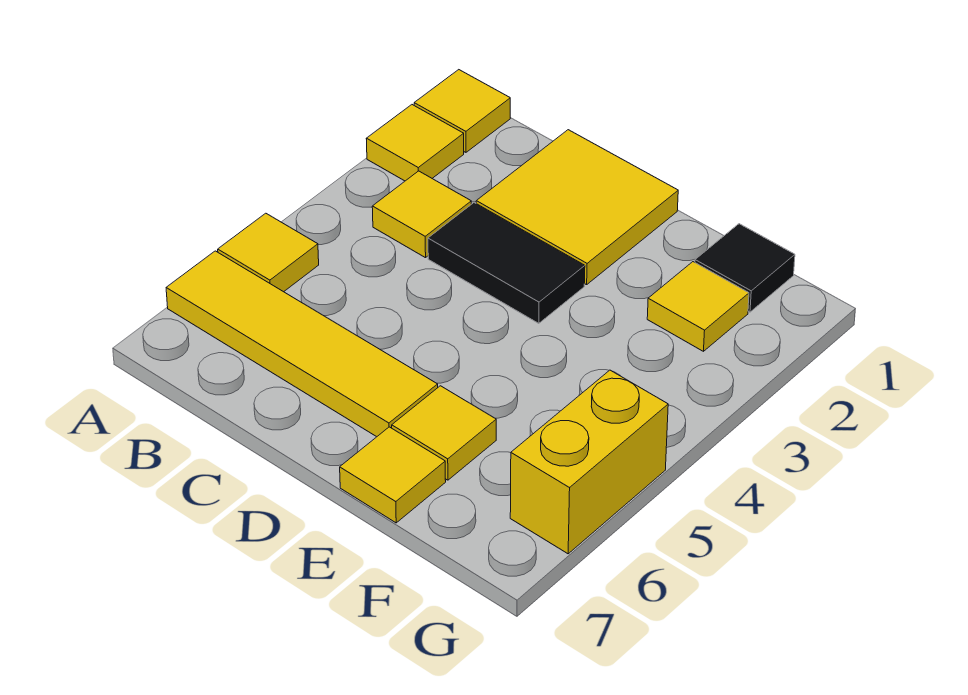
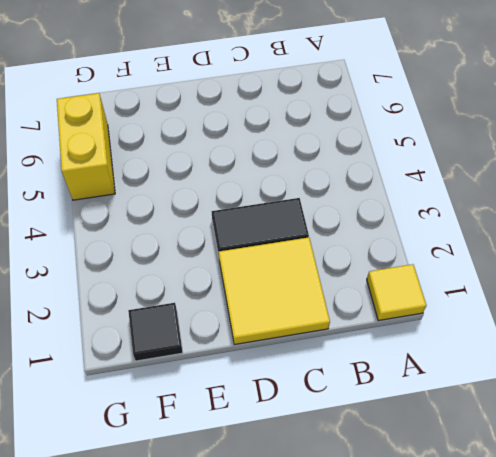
none -> yellow tile A2 level 1
none -> yellow tile A5 level 1
none -> yellow tile A6:D6 level 1

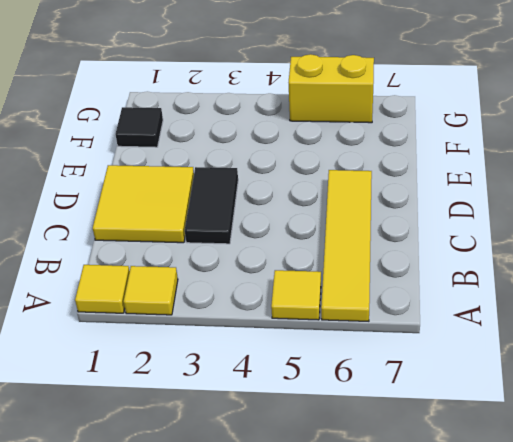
none -> yellow tile B3 level 1
none -> yellow tile E6 level 1
none -> yellow tile E7 level 1

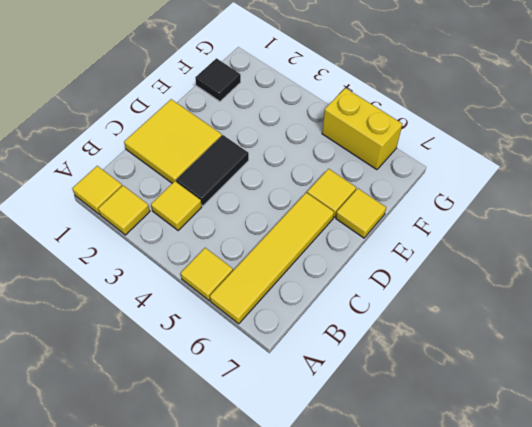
none -> yellow tile F2 level 1

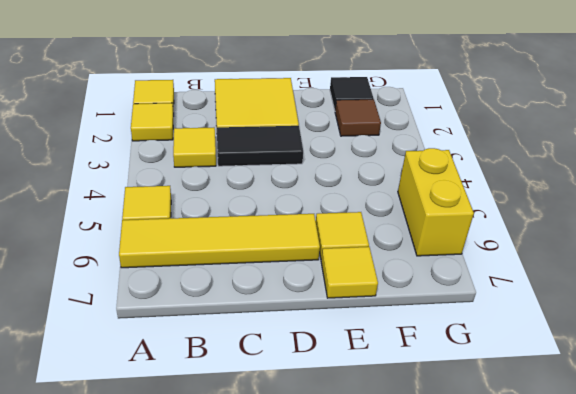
brown tile F2 level 1 -> yellow tile F2 level 1

